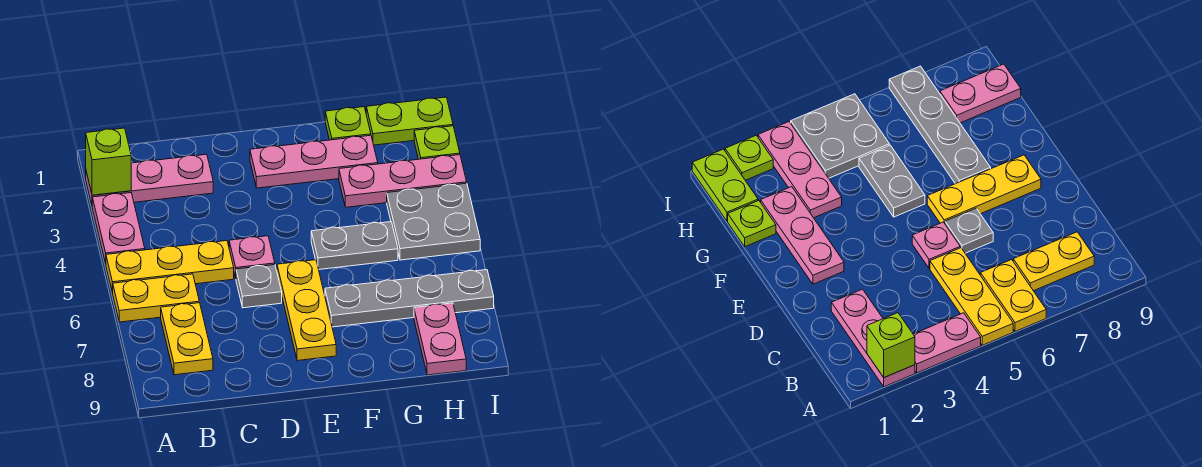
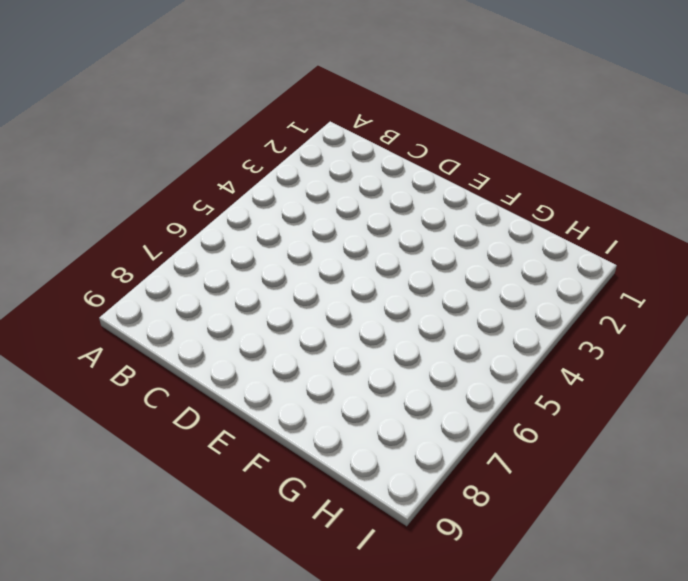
none -> pink plate A2:C2 level 1
none -> pink plate A3:A4 level 1
none -> yellow plate A5:C5 level 1

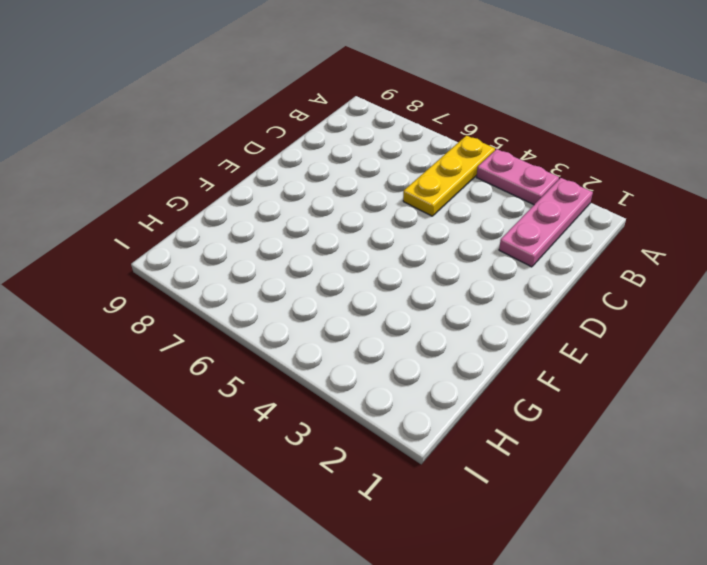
none -> yellow plate A6:B6 level 1
none -> yellow plate B7:B8 level 1
none -> pink plate D5 level 1

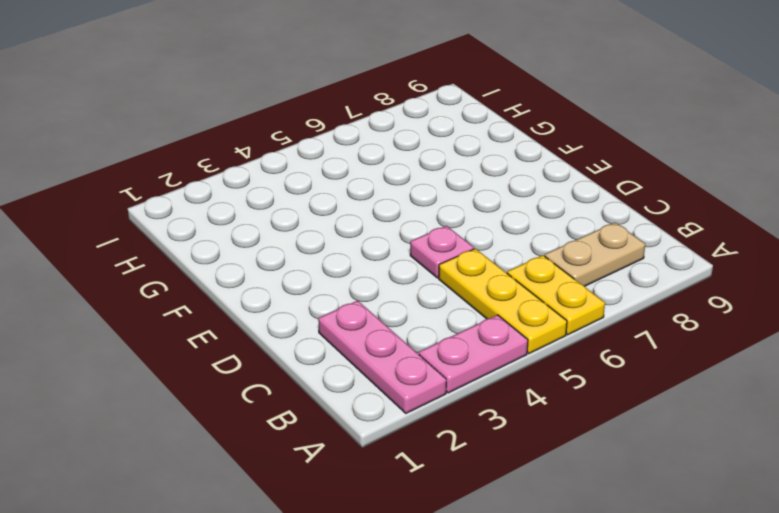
tan plate B7:B8 level 1 -> yellow plate B7:B8 level 1
none -> grey plate D6 level 1
none -> pink plate E2:G2 level 1
none -> yellow plate E6:E8 level 1

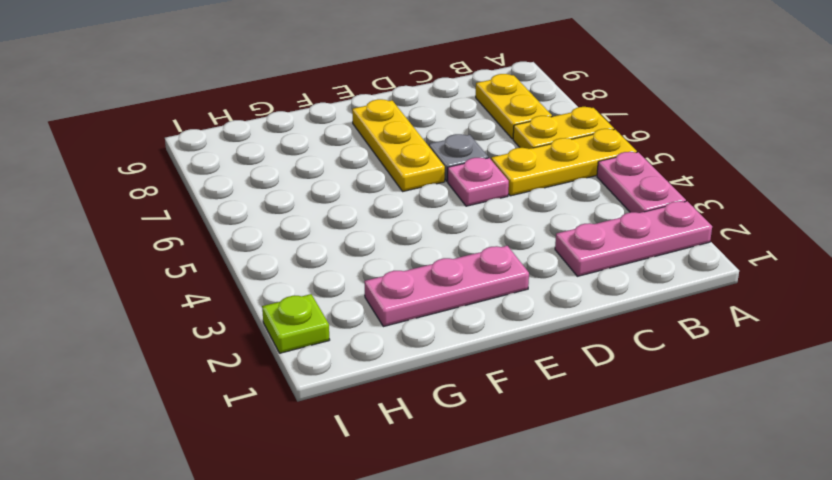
none -> grey plate F5:G5 level 1
none -> grey plate F7:I7 level 1
none -> lime plate G1 level 1

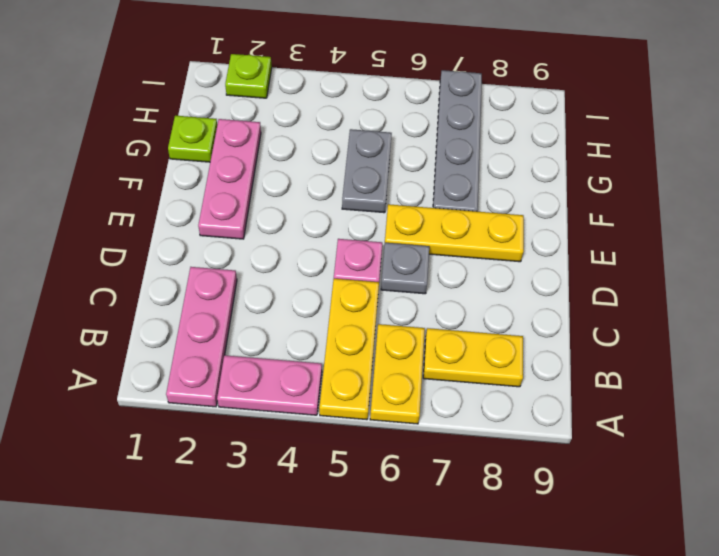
none -> pink plate G3:I3 level 1
none -> lime plate H1:I1 level 1
none -> grey plate H4:I5 level 1

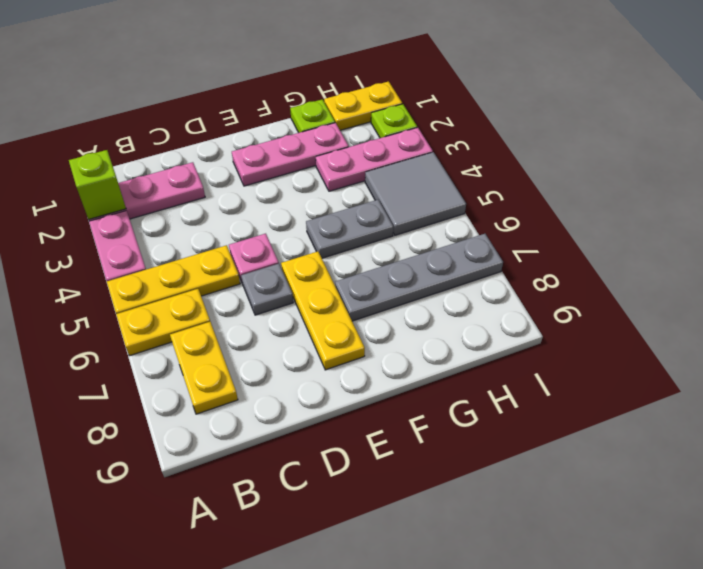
yellow plate H1:I1 level 1 -> lime plate H1:I1 level 1
grey tile H4:I5 level 1 -> grey plate H4:I5 level 1
none -> pink plate H8:H9 level 1

